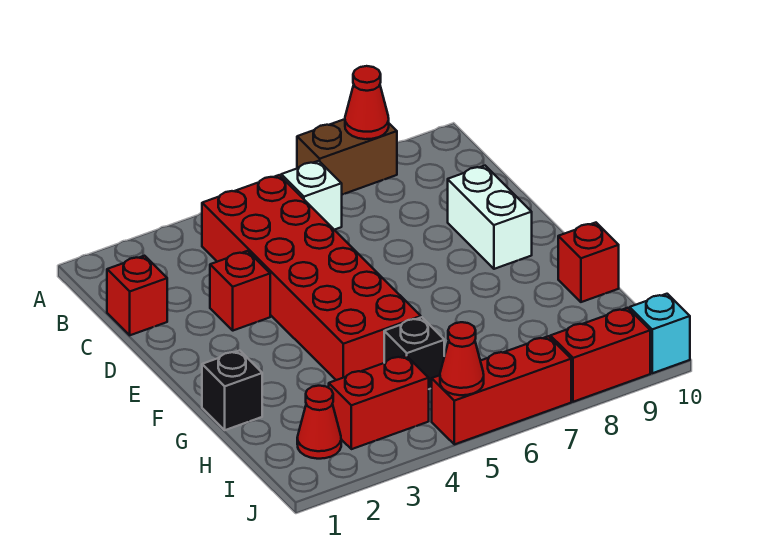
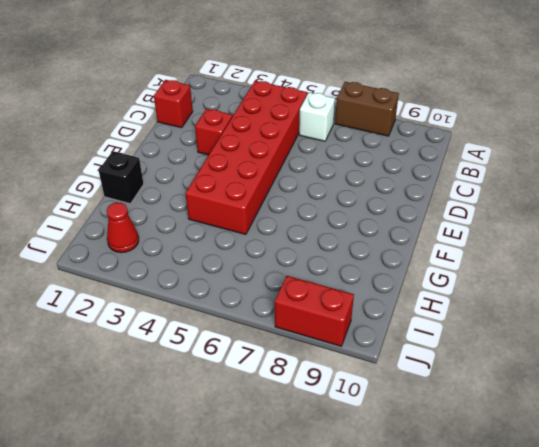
none -> white brick D9:E9 level 1
none -> red brick G10 level 1
none -> black brick H5 level 1

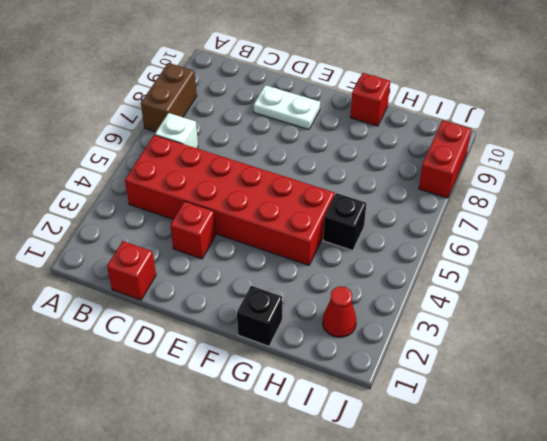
white plate D9:E9 level 1 -> white brick D9:E9 level 1
none -> red brick I3:I4 level 1
none -> red brick J5:J7 level 1
none -> cyan brick J10 level 1

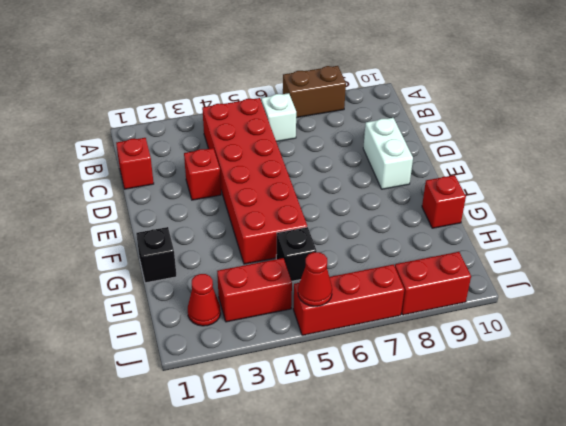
none -> cyan brick J10 level 1
none -> red cone A8 level 2

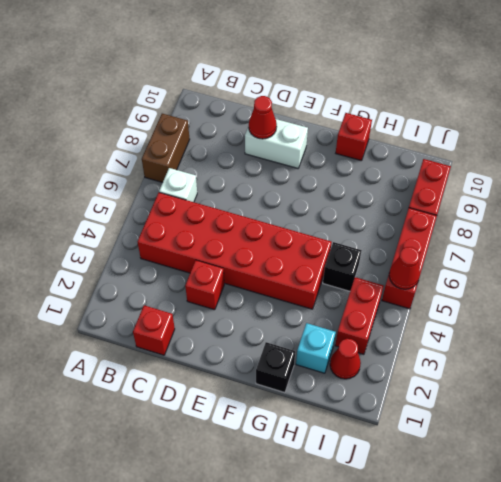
red cone D9 level 2 -> red cone A8 level 2
cyan brick H2 level 1 -> cyan brick J10 level 1

